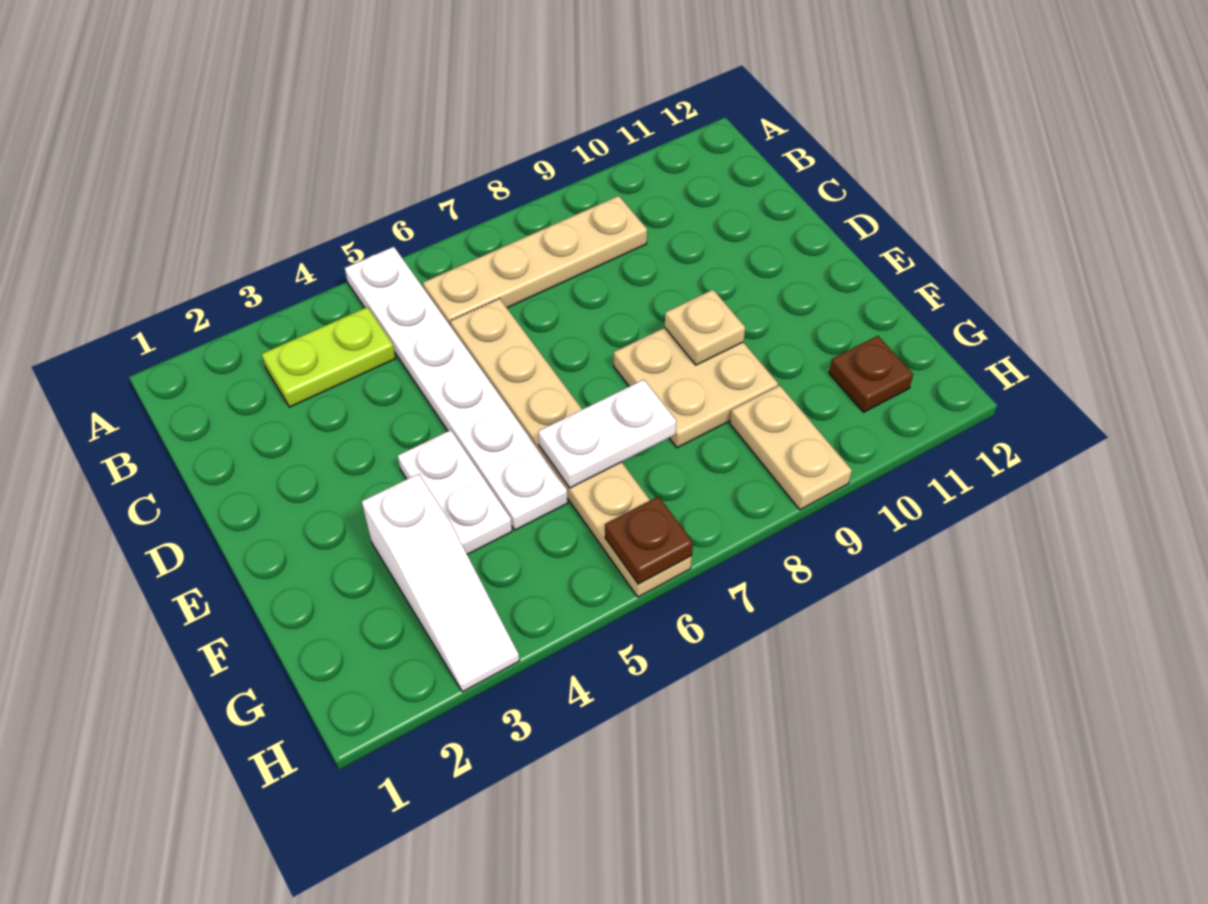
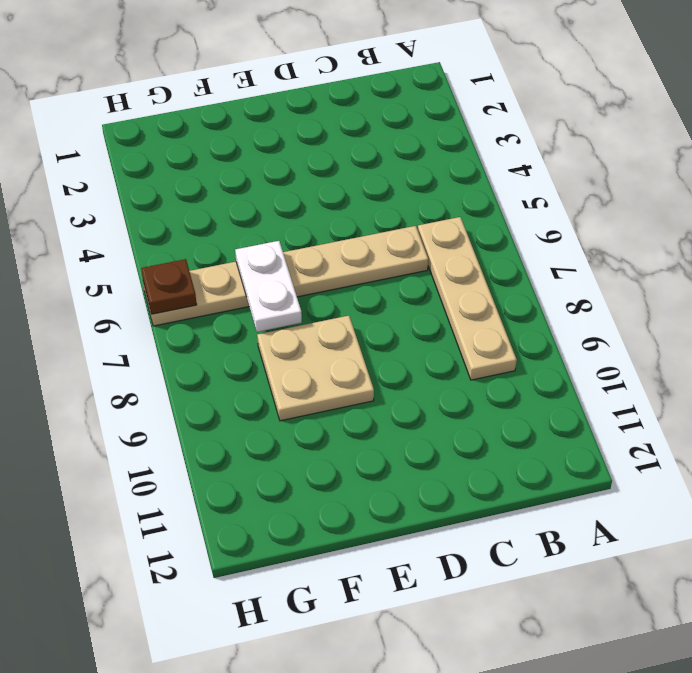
none -> white plate A5:F5 level 1
none -> lime plate B3:B4 level 1
none -> white plate E4:F4 level 1

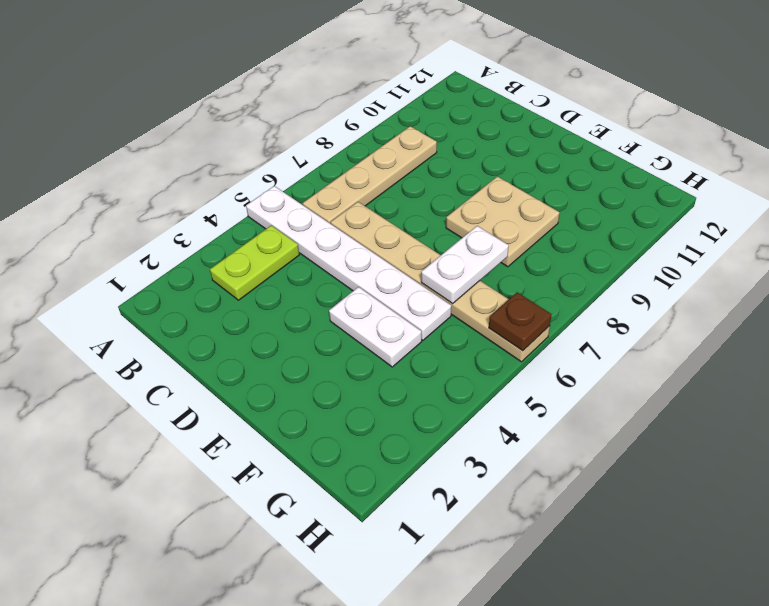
none -> white slope F3:H3 level 1 top F
none -> tan plate G9:H9 level 1
none -> brown plate G11 level 1

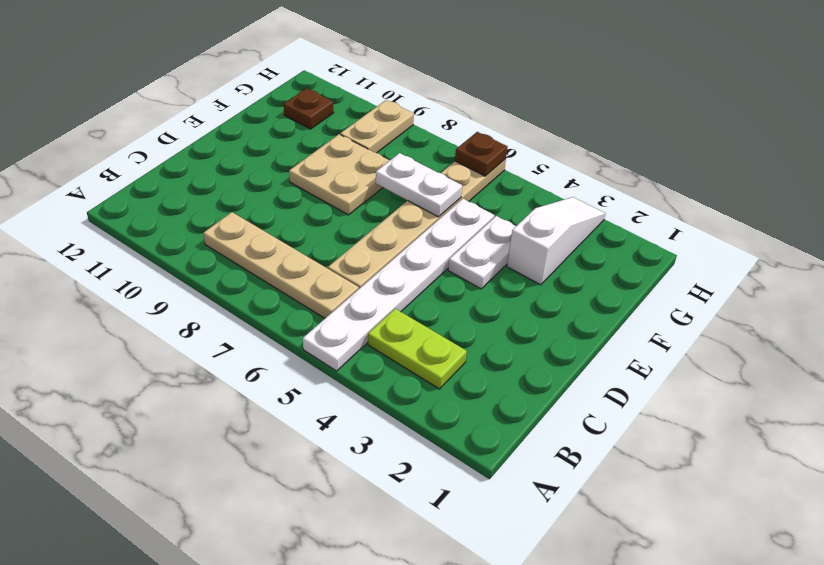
none -> tan plate E9 level 2

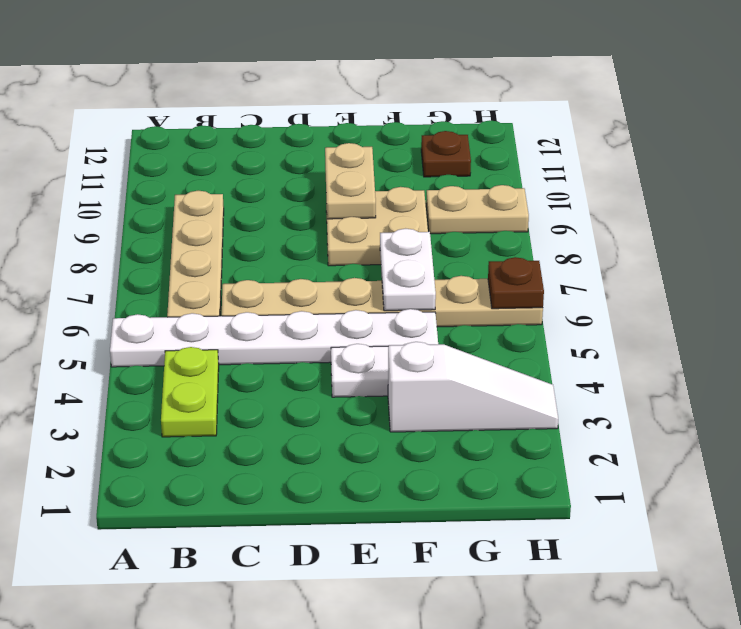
tan plate E9:E10 level 2 -> tan plate E9 level 2

